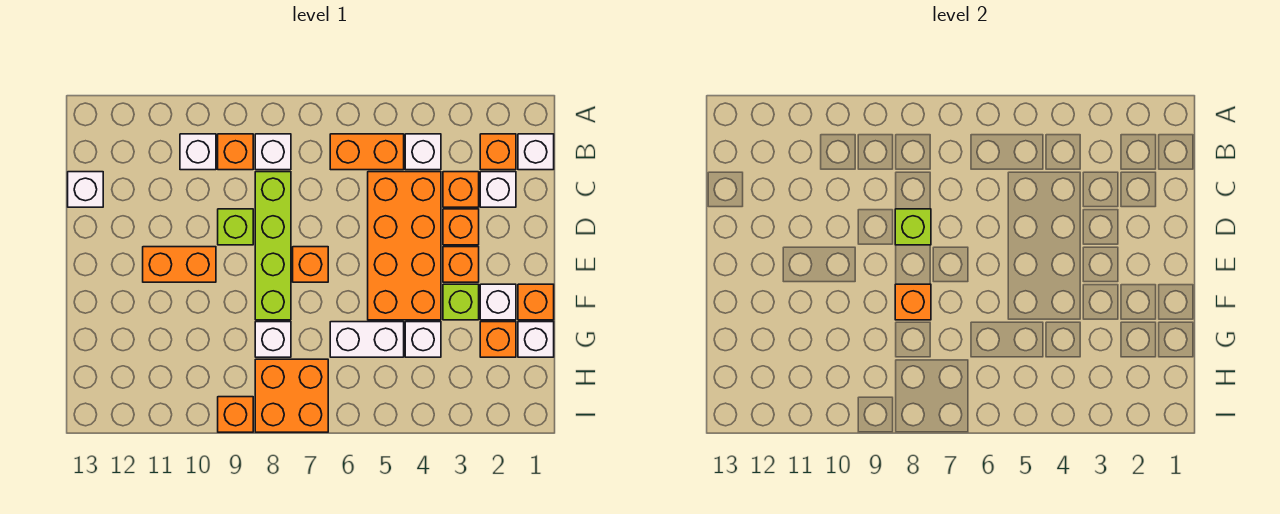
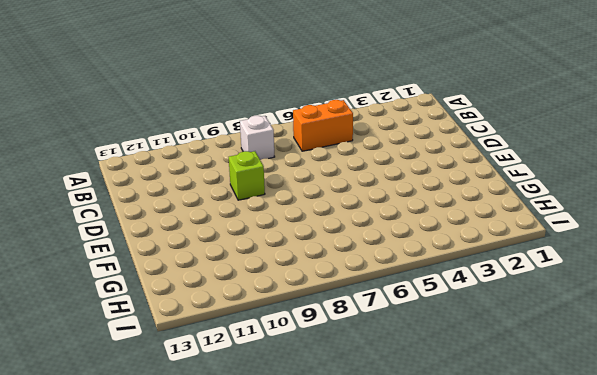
none -> white brick B1 level 1
none -> orange brick B2 level 1
none -> white brick B4 level 1

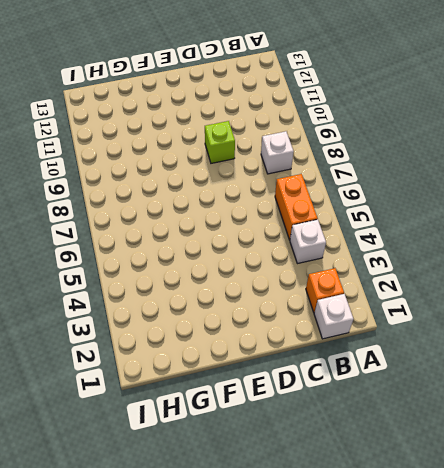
none -> orange brick B9 level 1
none -> white brick B10 level 1
none -> white brick C2 level 1

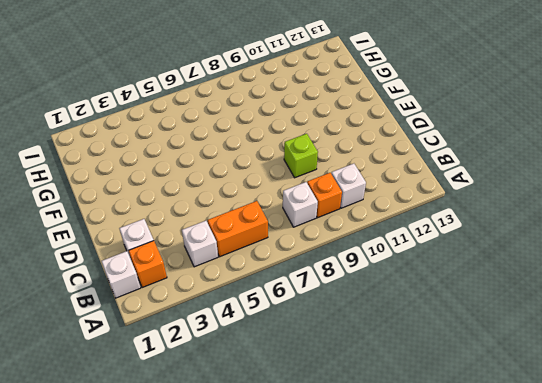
none -> orange brick C3 level 1
none -> orange brick C4:F5 level 1
none -> lime brick C8:F8 level 1

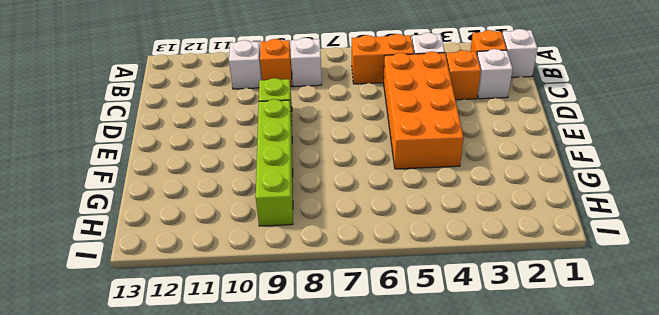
lime brick E9:H9 level 1 -> lime brick C8:F8 level 1
none -> white brick C13 level 1
none -> orange brick D3 level 1
none -> orange brick E3 level 1

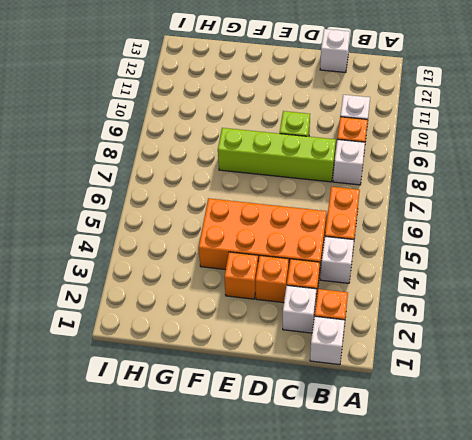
none -> orange brick E7 level 1
none -> orange brick E10:E11 level 1
none -> orange brick F1 level 1

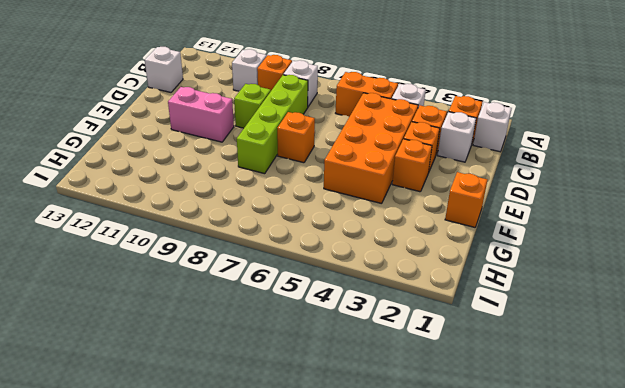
pink brick E10:E11 level 1 -> orange brick E10:E11 level 1
none -> white brick F2 level 1
none -> lime brick F3 level 1
none -> white brick G1 level 1

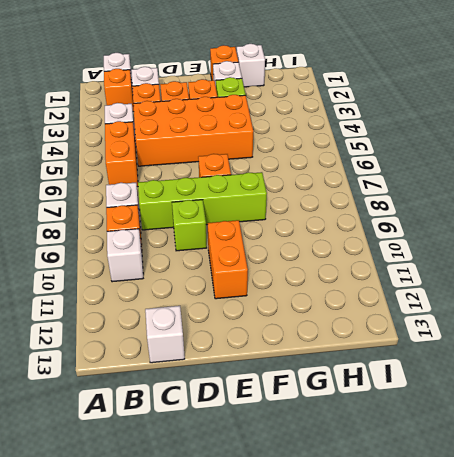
none -> orange brick G2 level 1
none -> white brick G4 level 1
none -> white brick G5:G6 level 1

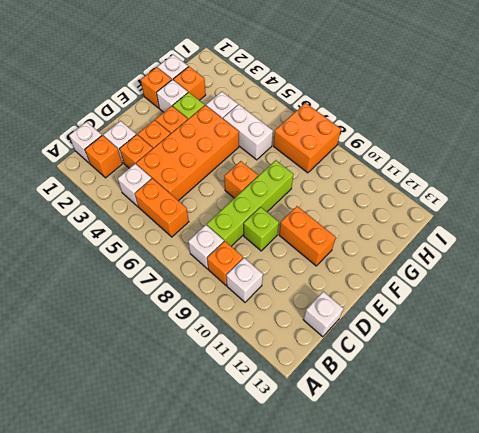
none -> white brick G8 level 1
none -> orange brick I9 level 1
none -> lime brick D8 level 2

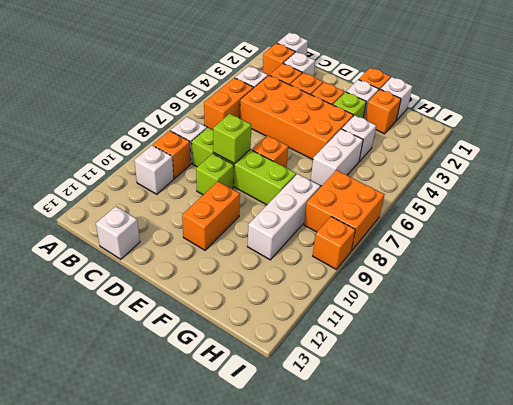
white brick G8:G10 level 1 -> white brick G8 level 1
none -> orange brick F8 level 2

